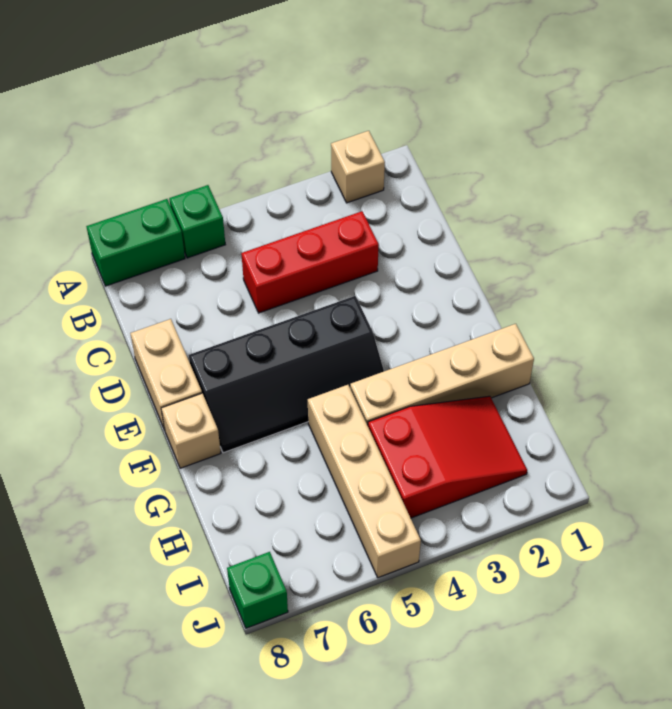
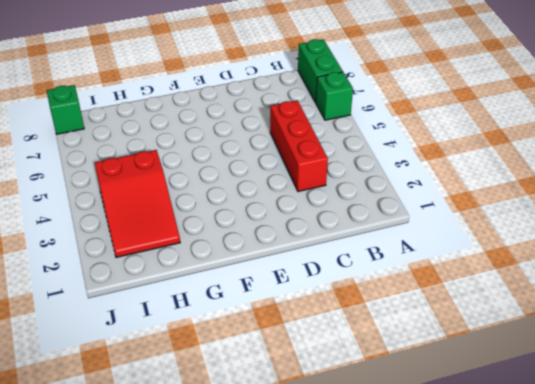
none -> tan brick A2 level 1
none -> tan brick D8:E8 level 1

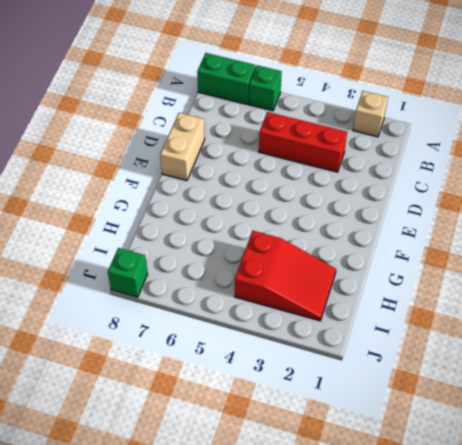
none -> black slope E4:F7 level 1 top E
none -> tan brick F8 level 1

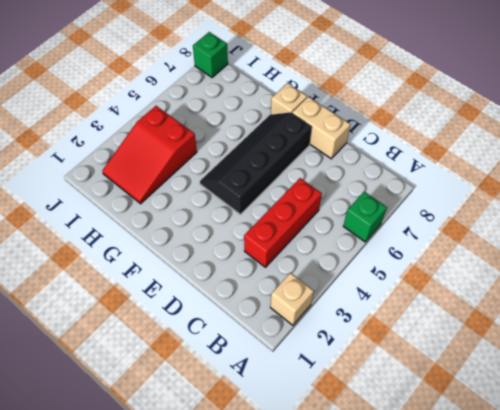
none -> green brick A7:A8 level 1
none -> tan brick G1:G4 level 1

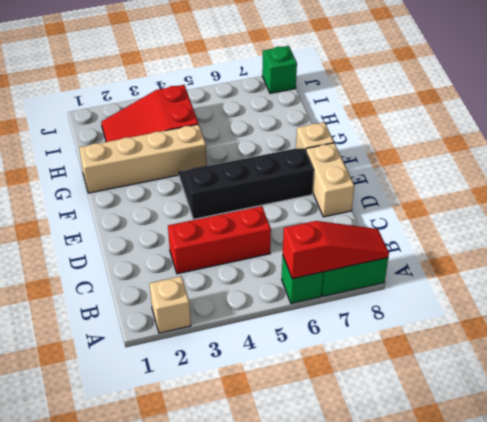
red slope A6:A8 level 2 top 6 -> none
none -> tan brick G5:J5 level 1

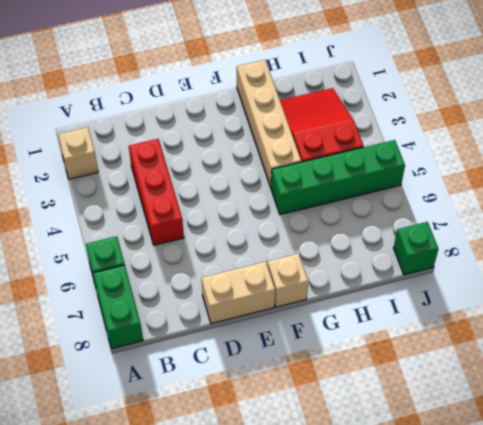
green brick G5:J5 level 1 -> tan brick G5:J5 level 1
none -> black slope E4:F7 level 1 top E

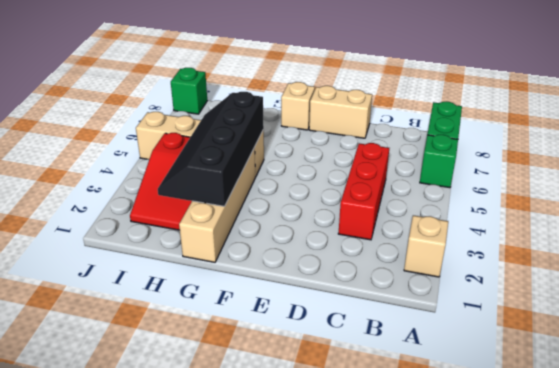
black slope G2:H5 level 2 top G -> black slope E4:F7 level 1 top E

